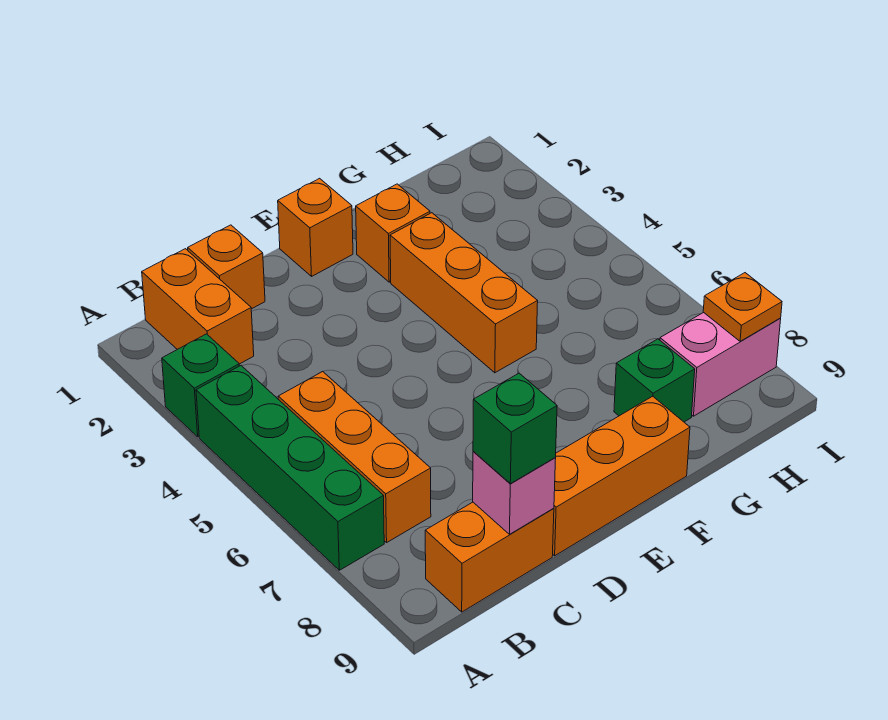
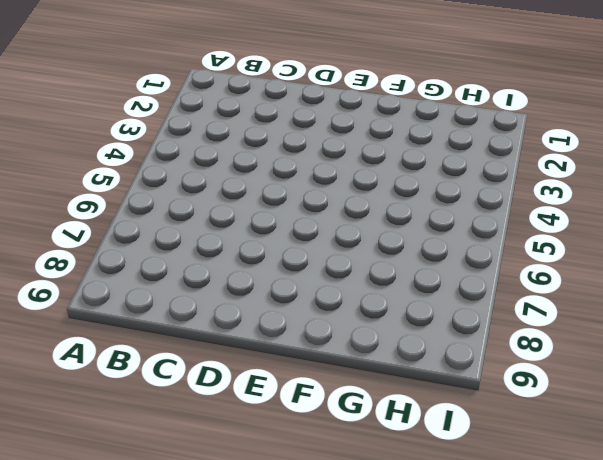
none -> green brick A3 level 1
none -> green brick A4:A7 level 1
none -> orange brick B1:B2 level 1

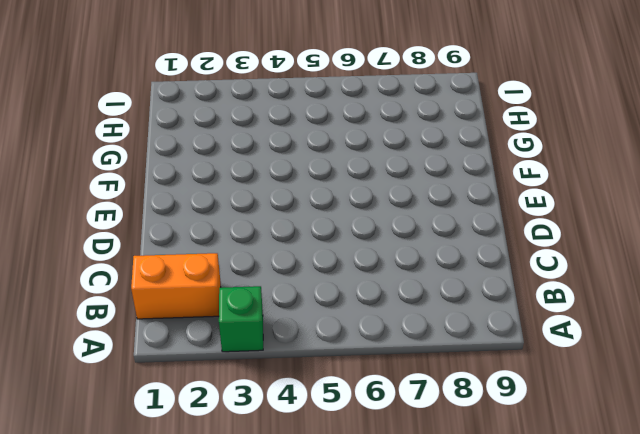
none -> green brick A4:A7 level 1
none -> orange brick B5:B7 level 1
none -> orange brick B9:C9 level 1

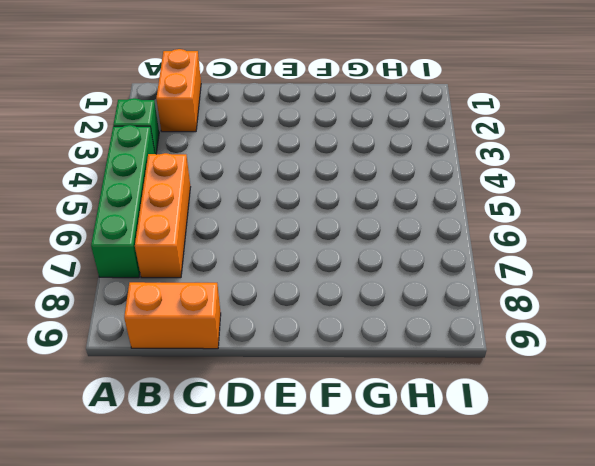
none -> orange brick C1 level 1
none -> orange brick D9:F9 level 1
none -> orange brick E1 level 1

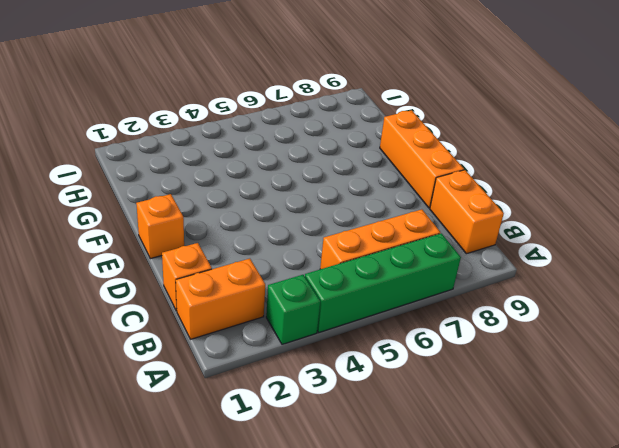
none -> orange brick F2 level 1
none -> orange brick F3:F5 level 1
none -> green brick G8 level 1

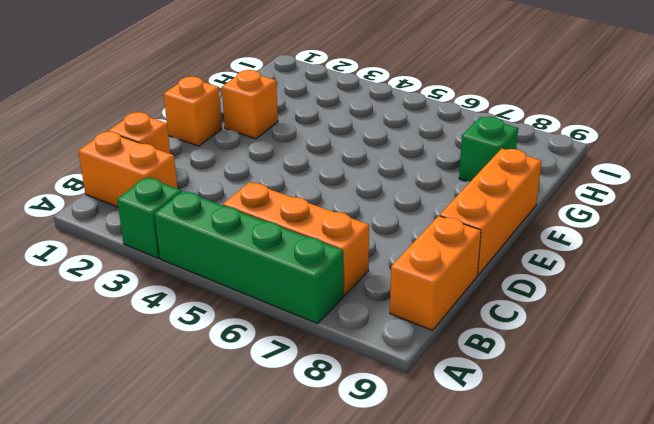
none -> orange brick F3:F5 level 1
none -> pink brick H8:I8 level 1
none -> pink brick C9 level 2

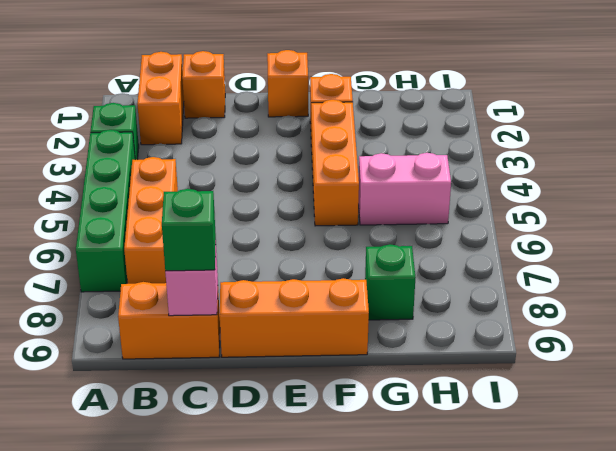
pink brick G5:H5 level 1 -> pink brick H8:I8 level 1
none -> orange plate I8 level 2

